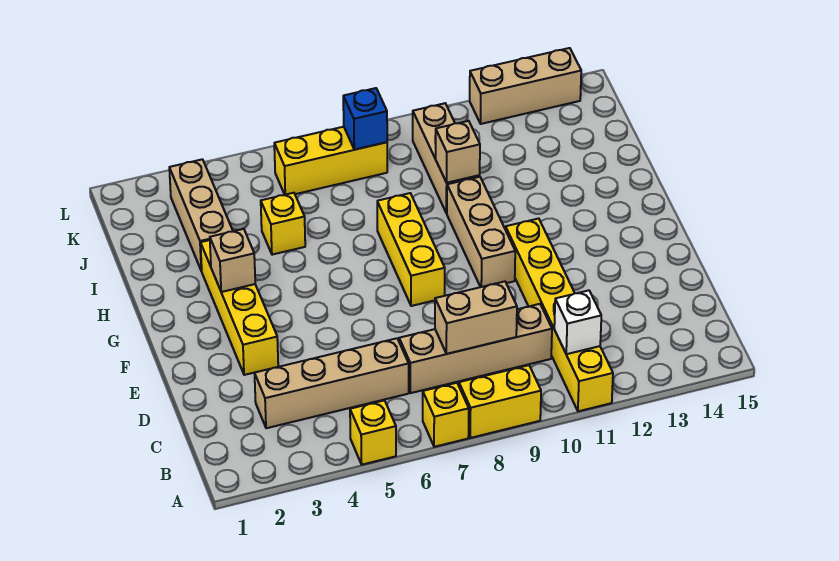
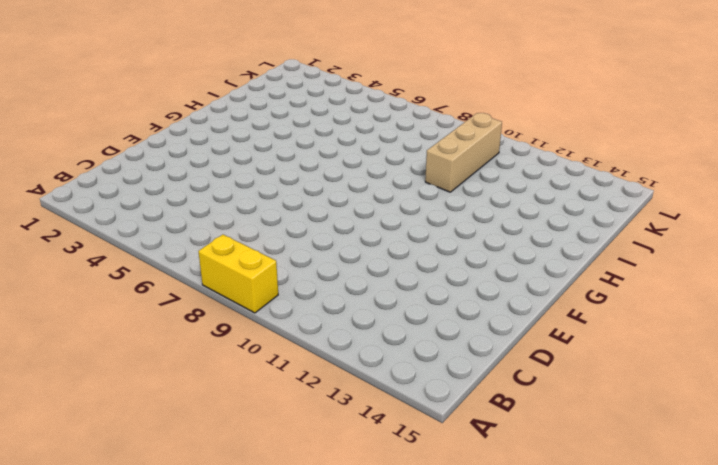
none -> yellow brick A5 level 1
none -> yellow brick A7 level 1
none -> yellow brick A11:F11 level 1

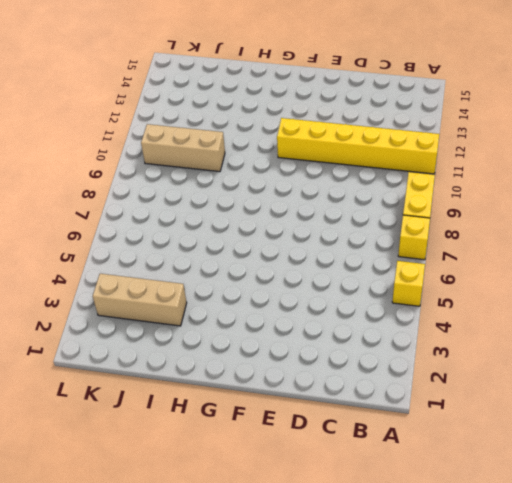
none -> tan brick C3:C6 level 1
none -> tan brick C7:C10 level 1
none -> yellow brick E3:H3 level 1

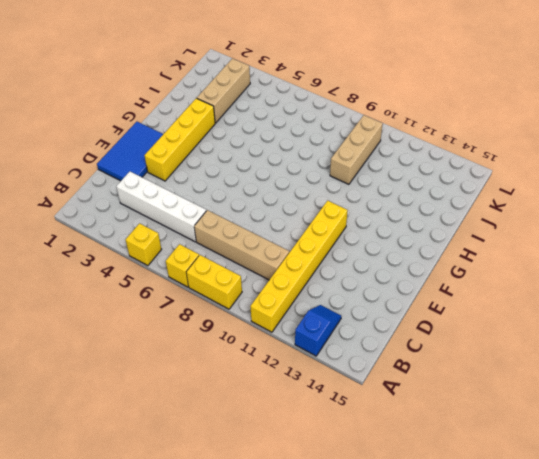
blue slope A13:B13 level 1 top A -> none
white brick C3:C6 level 1 -> tan brick C3:C6 level 1
blue tile D1:F2 level 1 -> none
none -> yellow brick F8:H8 level 1
none -> tan brick F10:H10 level 1
none -> yellow brick I5 level 1

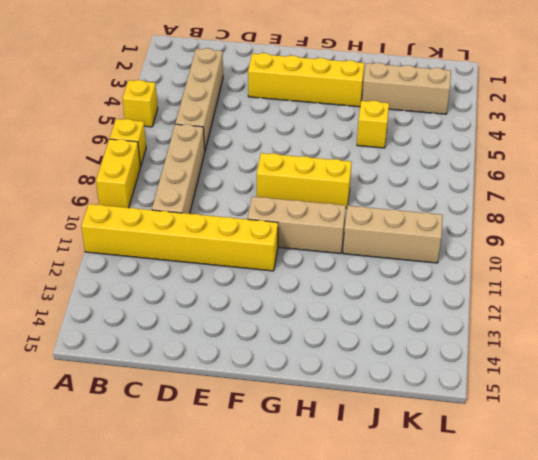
none -> yellow brick K6:K8 level 1
none -> tan brick L12:L14 level 1
none -> white brick B11 level 2

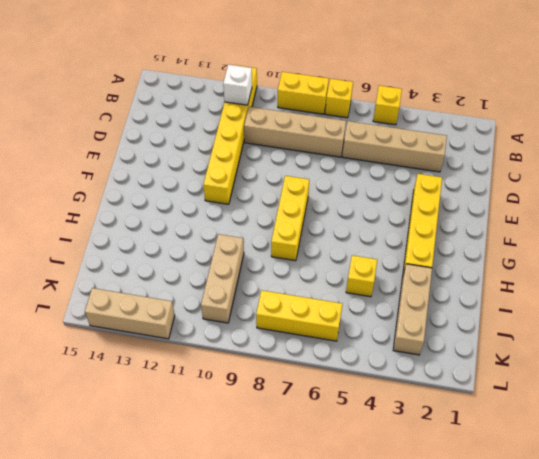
none -> tan brick F10:H10 level 1
none -> tan brick C8:C9 level 2
none -> tan brick G3 level 2

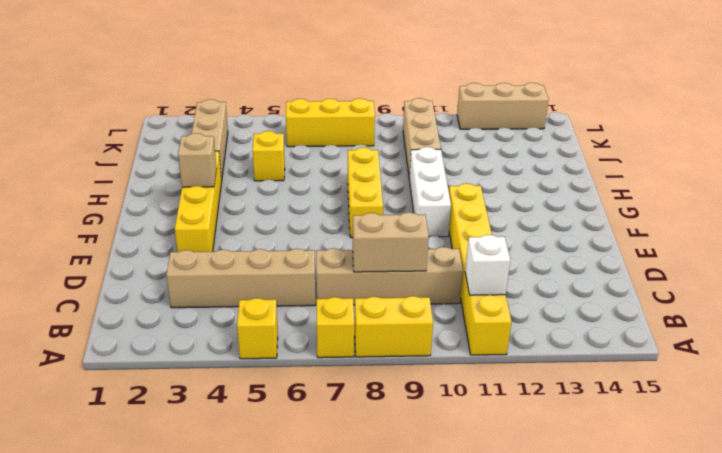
white brick F10:H10 level 1 -> tan brick F10:H10 level 1
none -> tan brick I10 level 2
none -> blue brick K8 level 2

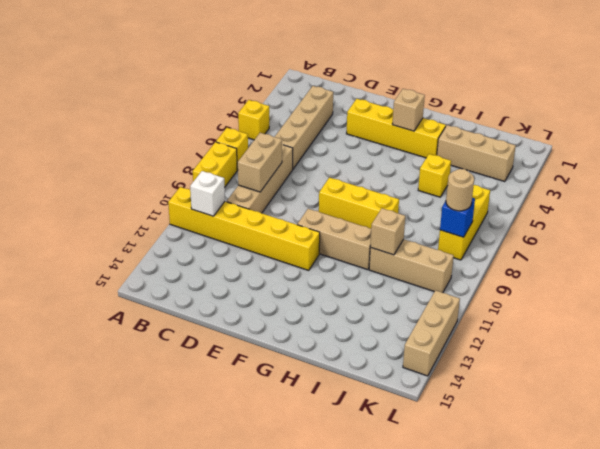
tan round brick K8 level 3 -> none

